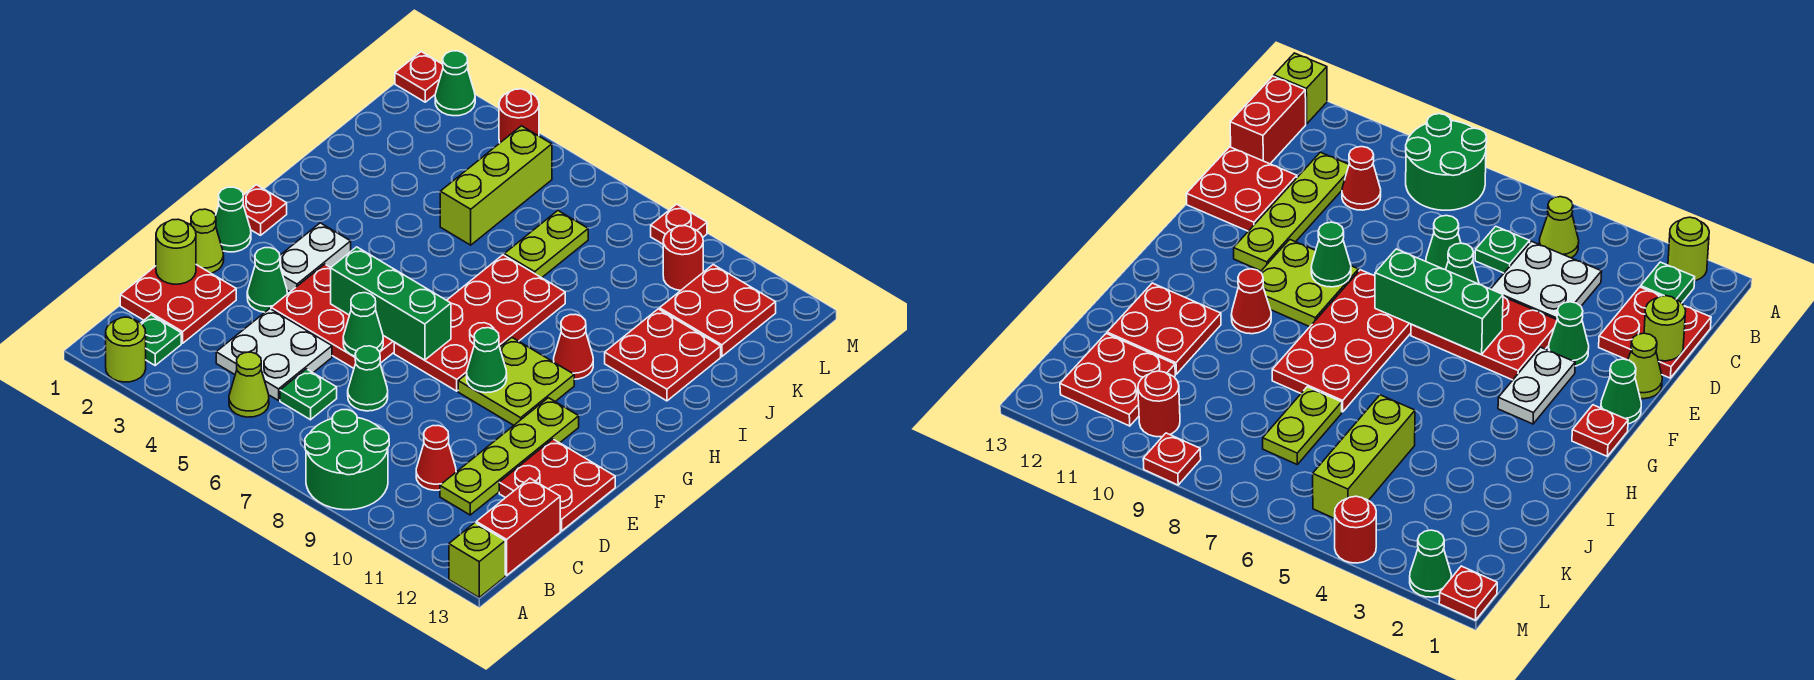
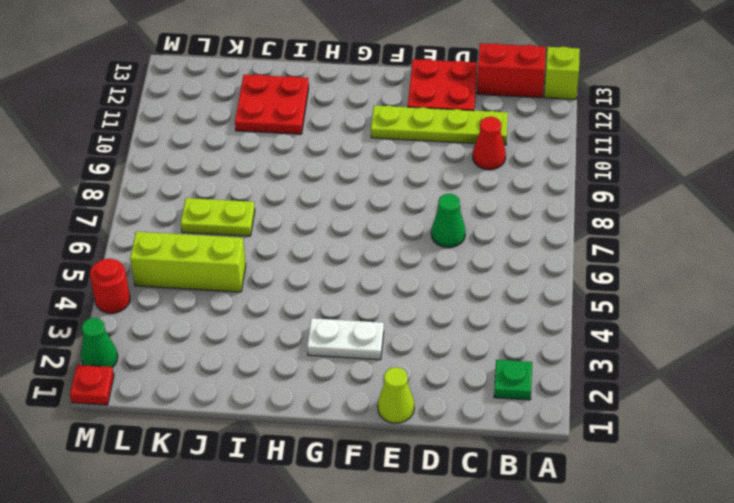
none -> lime round brick A2 level 1
none -> green round brick A8:B9 level 1
none -> lime cone B5 level 1
none -> red plate C1:D2 level 1

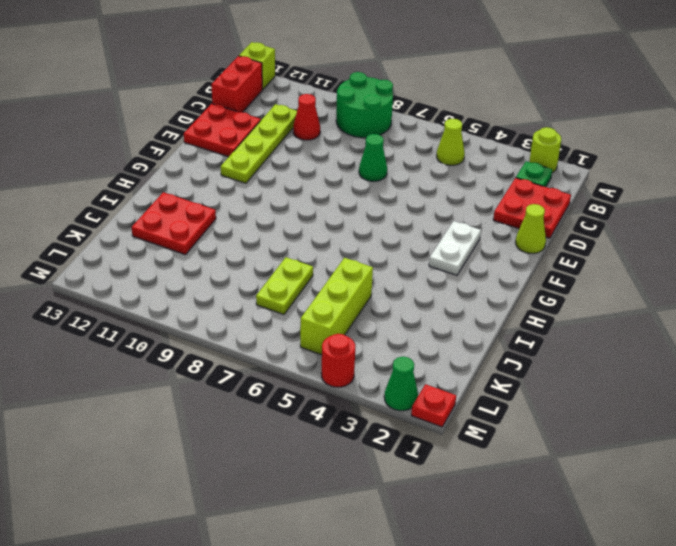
none -> white plate C4:D5 level 1
none -> green plate C6 level 1
none -> green cone E3 level 1
none -> red plate E4:F6 level 1

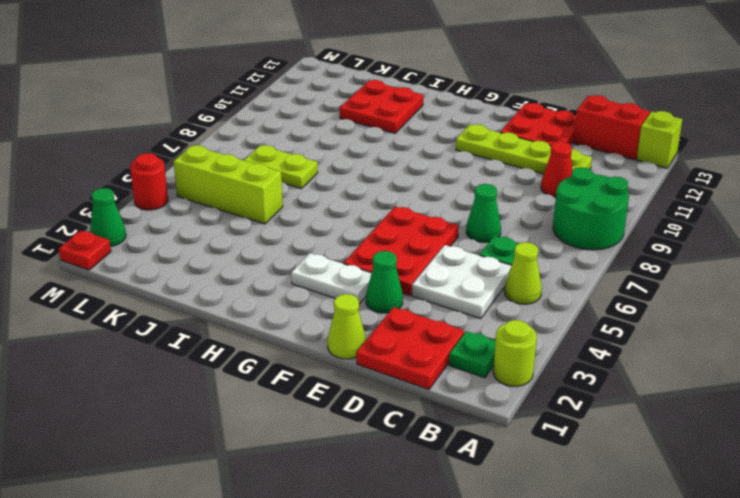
none -> green cone F1 level 1
none -> red plate F7:I8 level 1
none -> lime plate F9:G10 level 1
none -> red plate G1 level 1

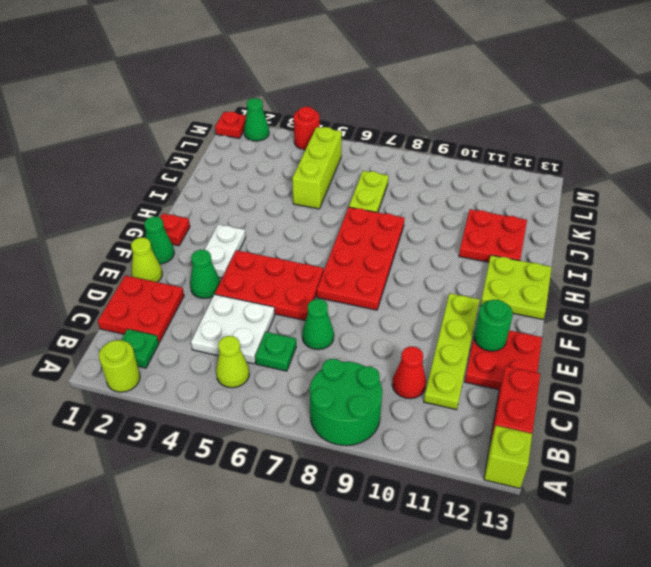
green round brick E12 level 2 -> none
lime plate G12:H13 level 1 -> lime plate F9:G10 level 1
none -> red cone H10 level 1
none -> red plate K11:L12 level 1
none -> red round brick L10 level 1
none -> red plate M9 level 1

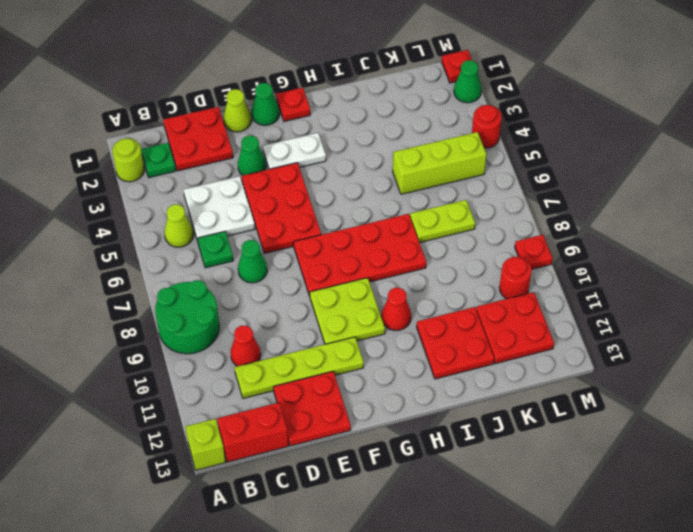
none -> lime round brick D1 level 2
none -> green cone E6 level 2
none -> green brick F5:F7 level 2
none -> green cone F9 level 2

